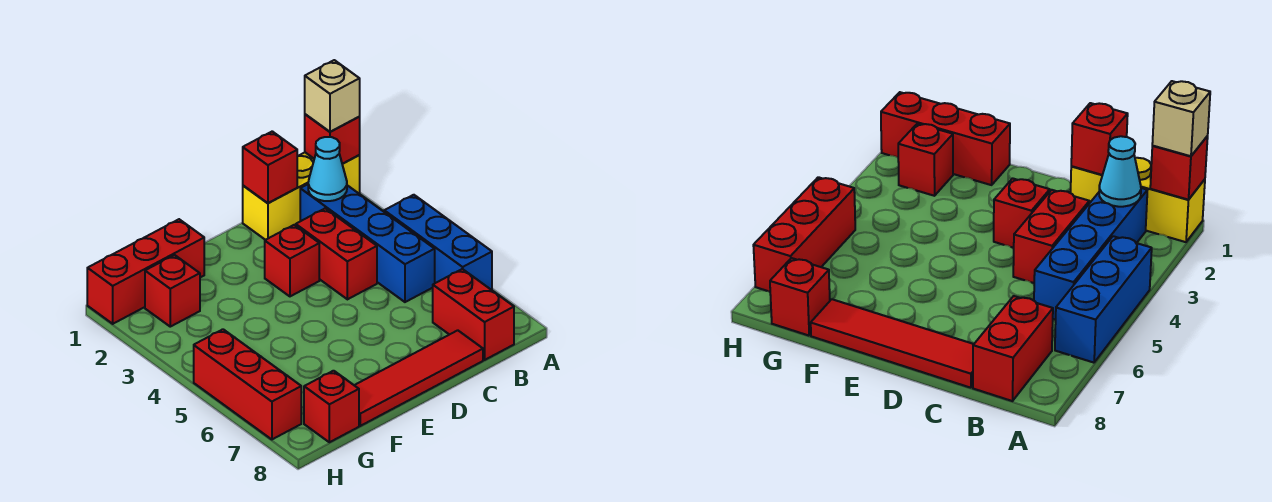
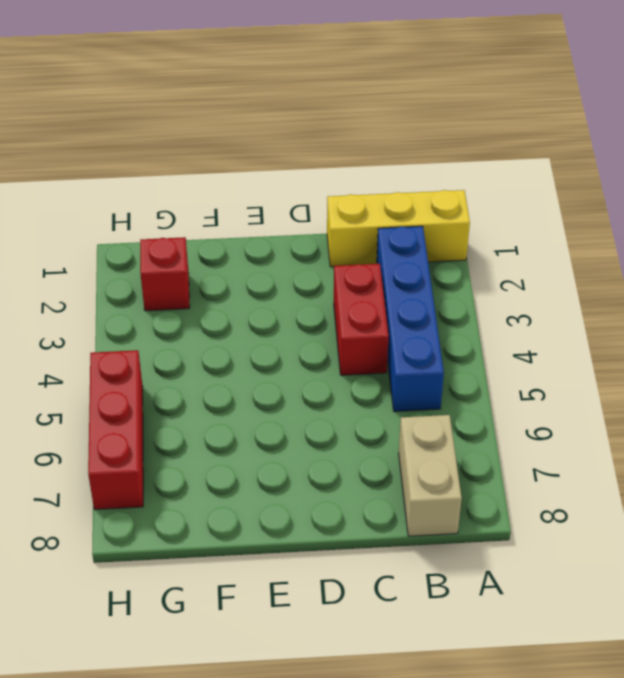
tan brick B7:B8 level 1 -> red brick B7:B8 level 1
none -> blue brick A4:A6 level 1
none -> red tile C8:F8 level 1
none -> red brick D3 level 1

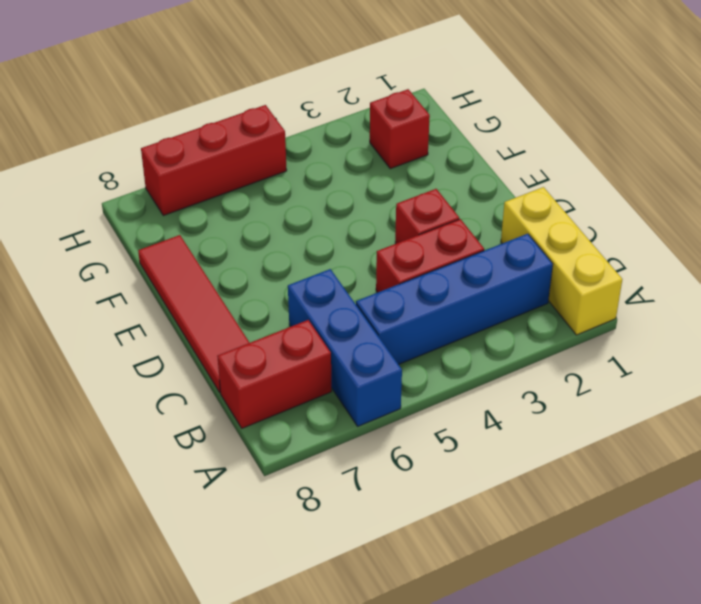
blue brick A6:C6 level 1 -> blue brick A4:A6 level 1
none -> red brick F1:H1 level 1
none -> red brick G8 level 1
none -> red brick A1 level 2

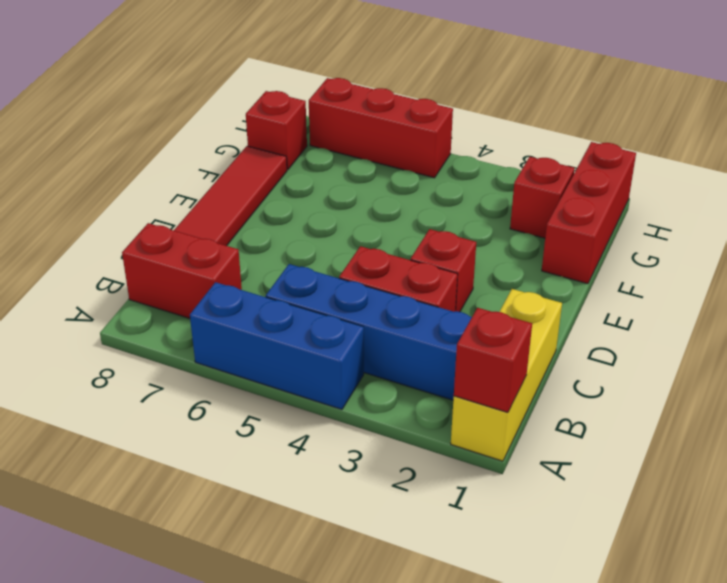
none -> cyan cone B2 level 2
none -> red brick C1 level 2
none -> tan brick A1 level 3

